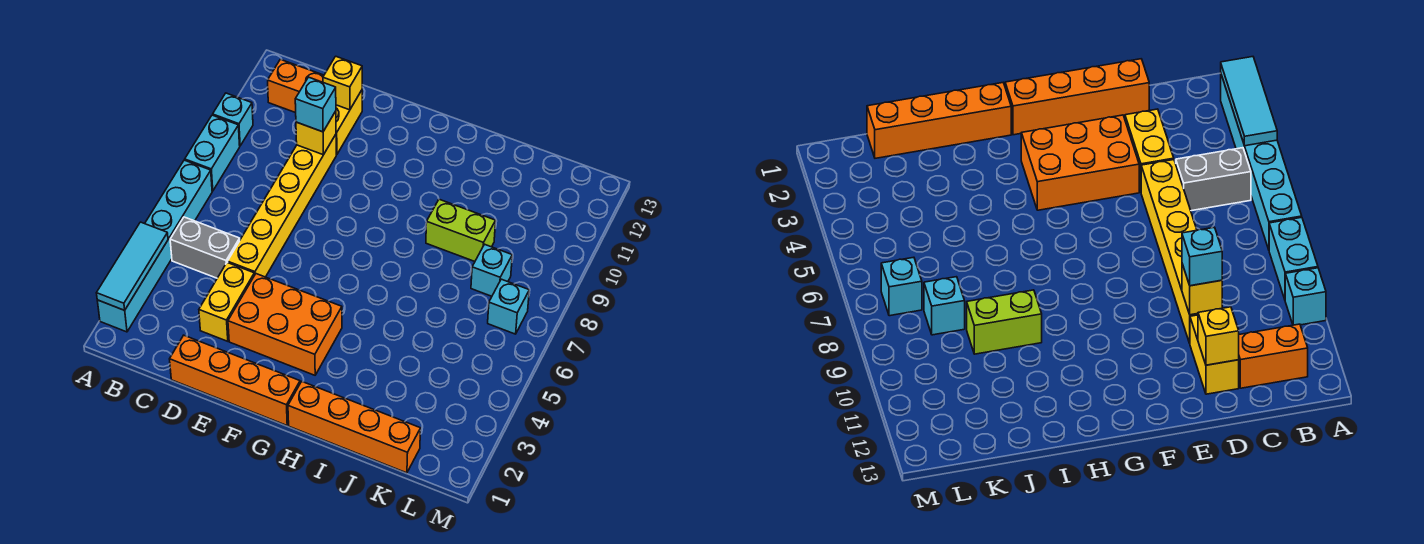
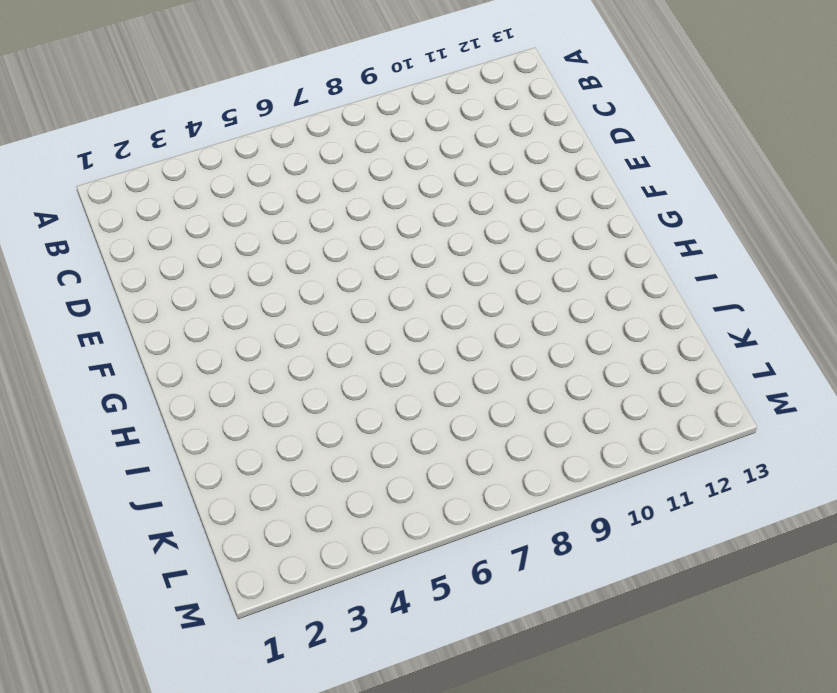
none -> cyan brick A2:A7 level 1
none -> cyan brick A8:A9 level 1
none -> cyan brick A10 level 1

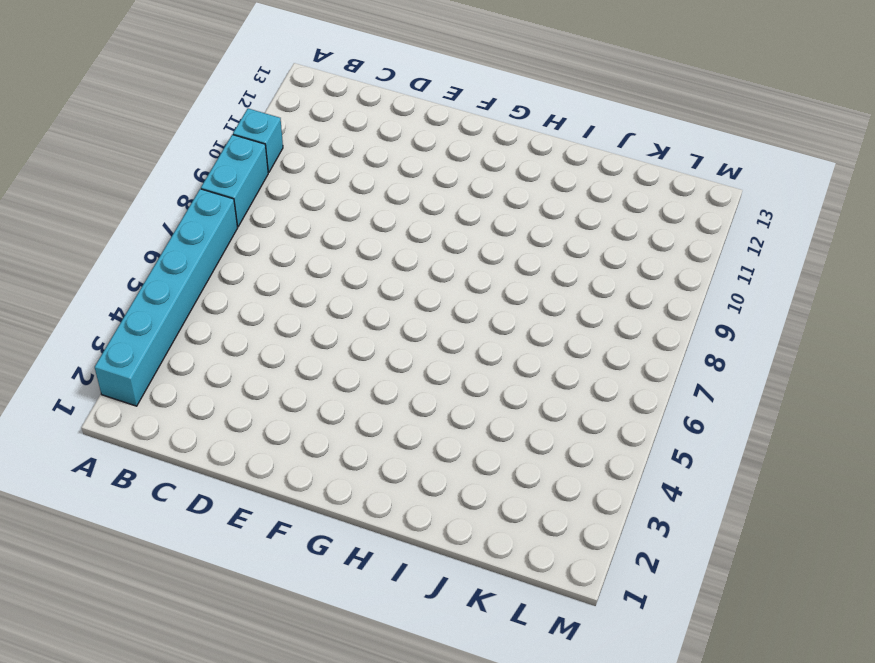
none -> grey brick B5:C5 level 1
none -> orange brick B12:C12 level 1
none -> orange brick D1:G1 level 1

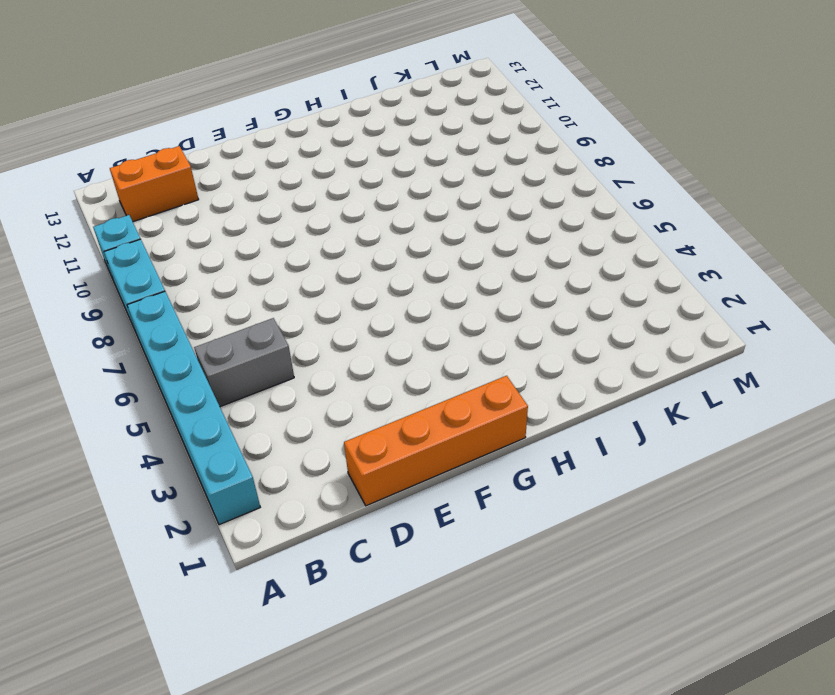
none -> yellow brick D3:D4 level 1
none -> yellow brick D5:D10 level 1
none -> yellow brick D11:D12 level 1

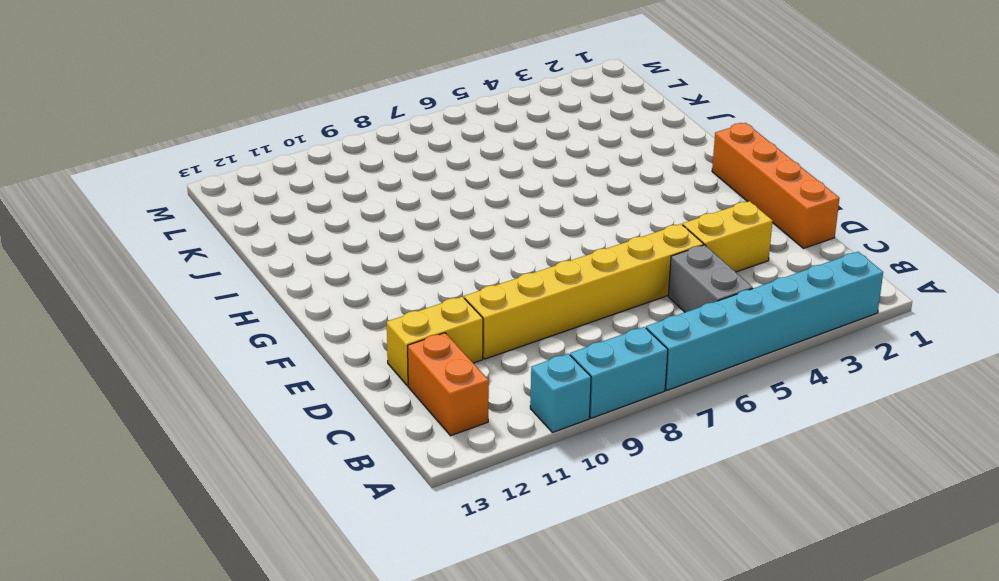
none -> orange brick E3:G4 level 1
none -> orange brick H1:K1 level 1
none -> lime brick I9:J9 level 1

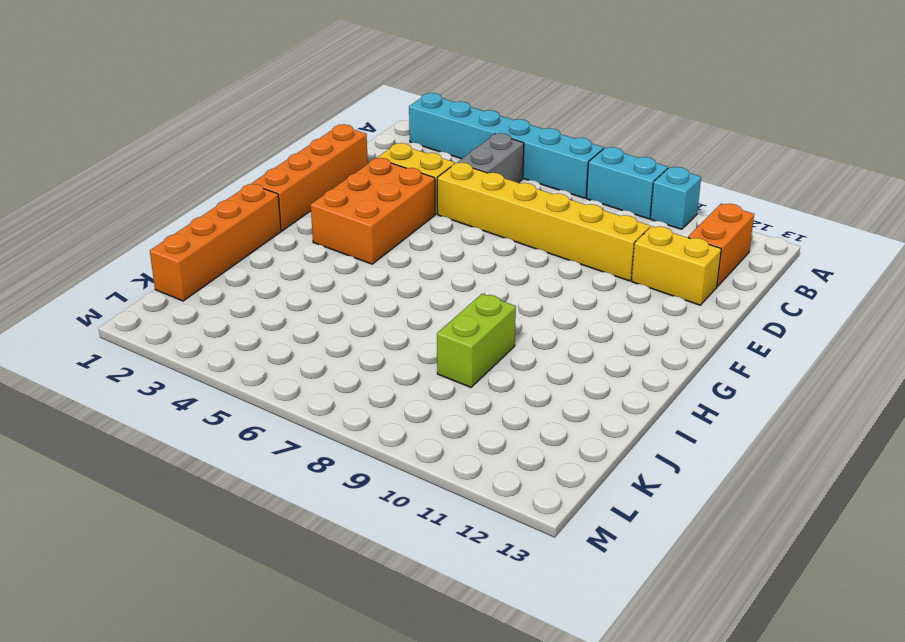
none -> cyan brick K8 level 1
none -> cyan brick L7 level 1
none -> cyan tile A2:A4 level 2

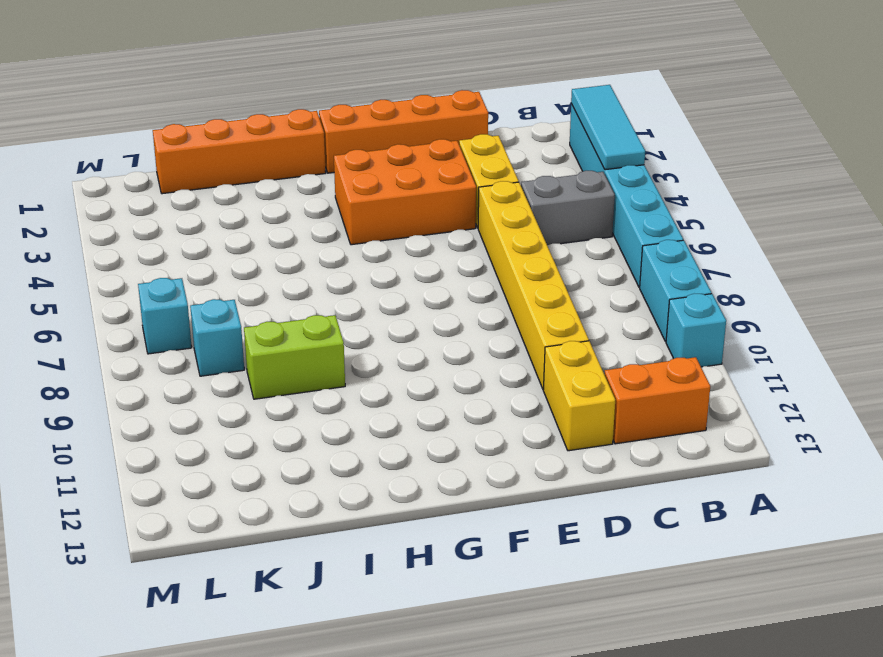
none -> yellow brick D10 level 2
none -> yellow brick D12 level 2
none -> cyan brick D10 level 3

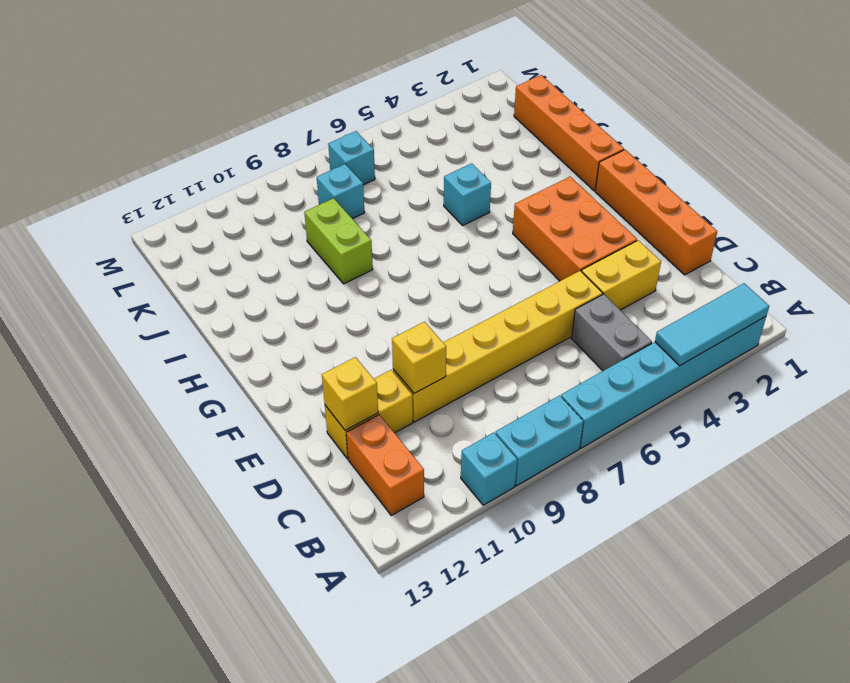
cyan brick I5 level 1 -> cyan brick D10 level 3

